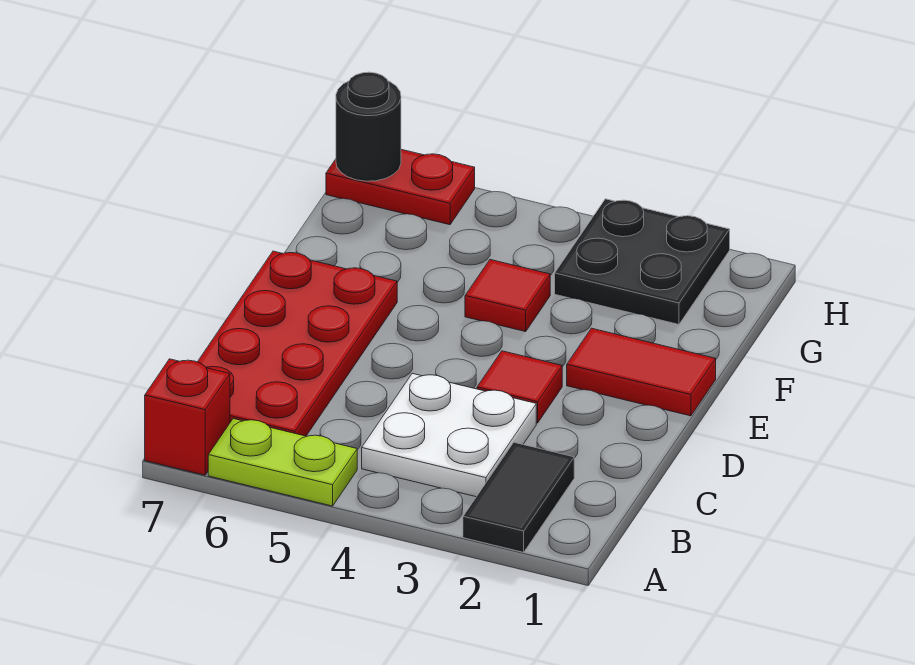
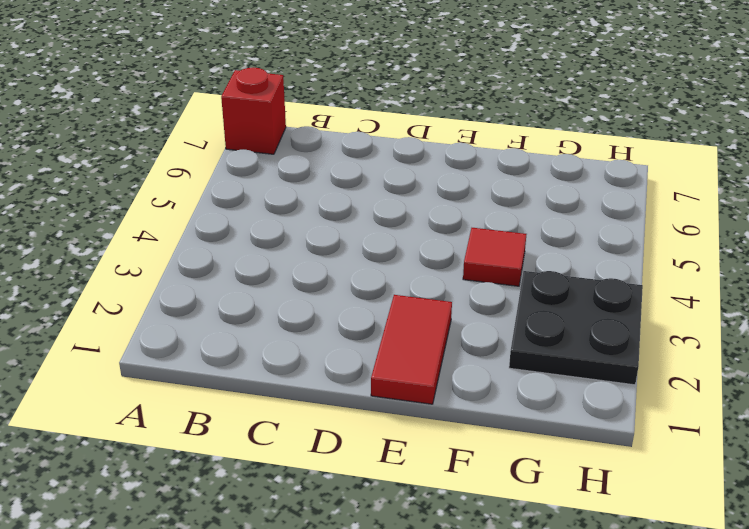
none -> black tile A2:B2 level 1
none -> lime plate A5:A6 level 1

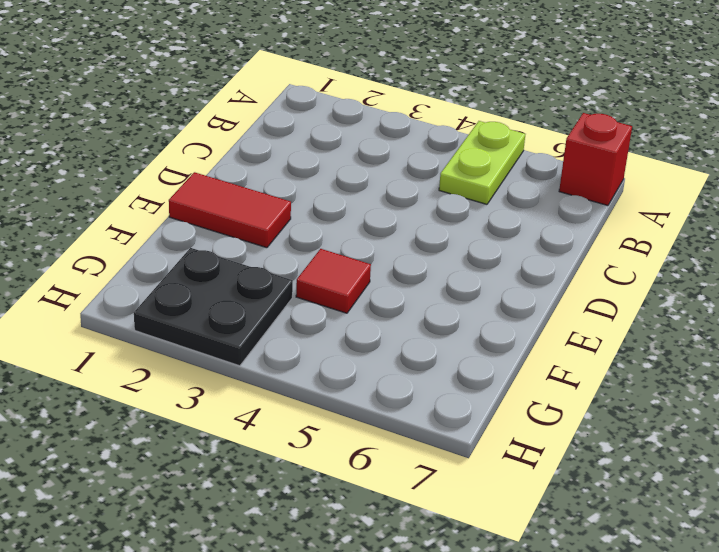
lime plate A5:B5 level 1 -> lime plate A5:A6 level 1
none -> black tile A2:B2 level 1
none -> white plate B3:C4 level 1

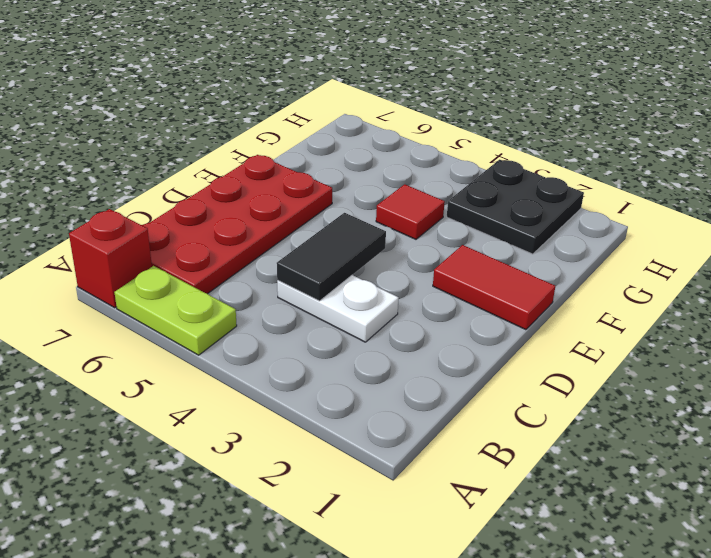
white plate C3:C4 level 1 -> white plate B3:C4 level 1
black tile C4:D4 level 2 -> black tile A2:B2 level 1
none -> red tile D3 level 1
none -> red plate H6:H7 level 1

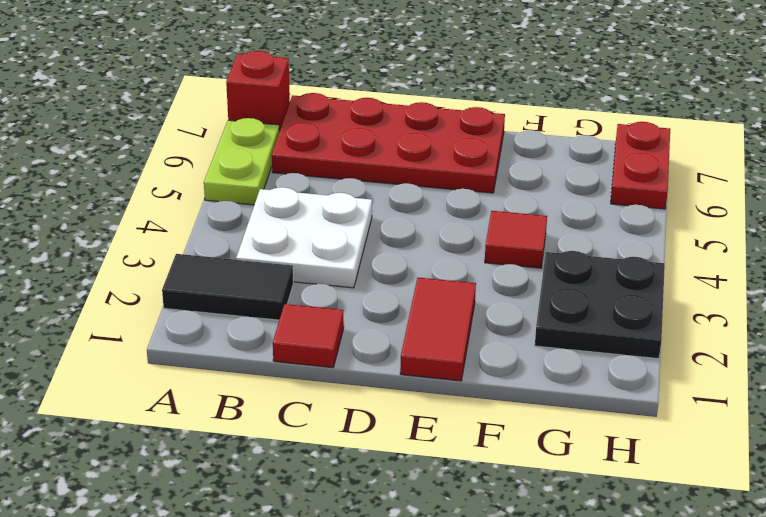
red tile C1 level 1 -> red tile D3 level 1
none -> black round brick H7 level 2

